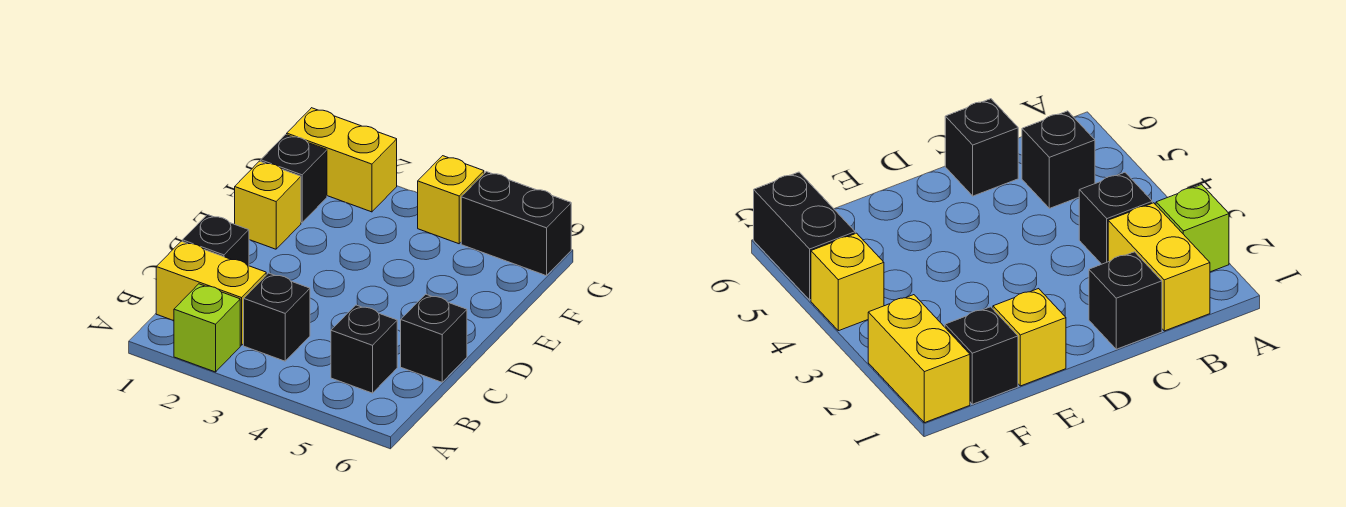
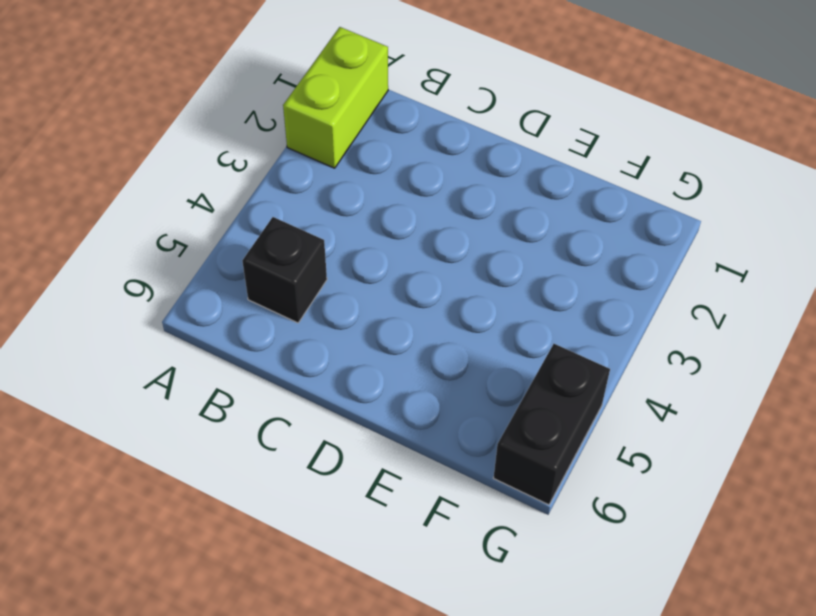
lime brick A1:A2 level 1 -> lime brick A2 level 1
none -> yellow brick B1:B2 level 1
none -> black brick B3 level 1

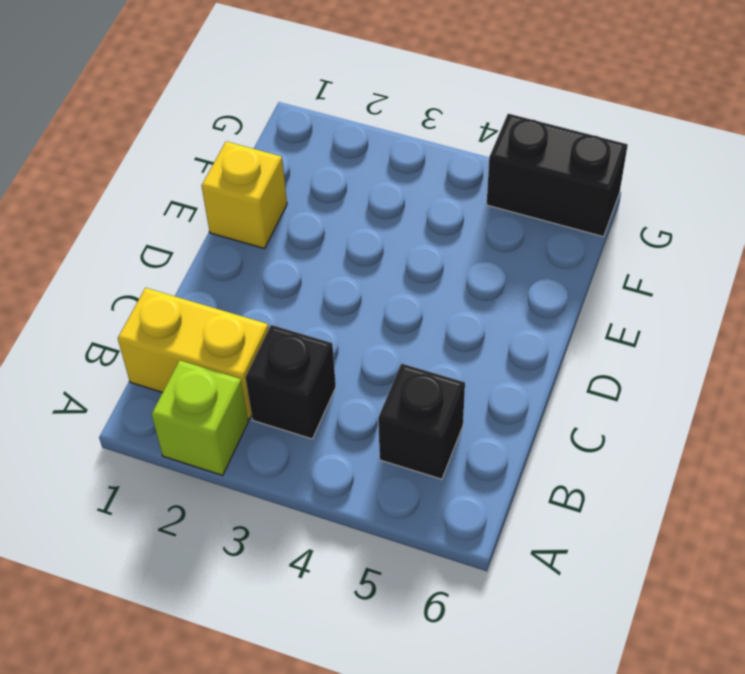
none -> black brick C1 level 1
none -> black brick C6 level 1

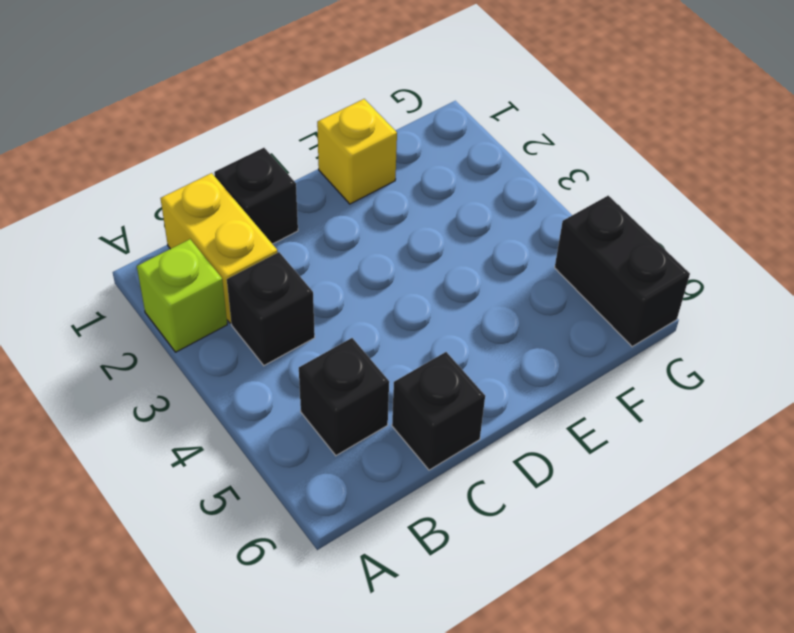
none -> black brick F1 level 1
none -> yellow brick G1:G2 level 1

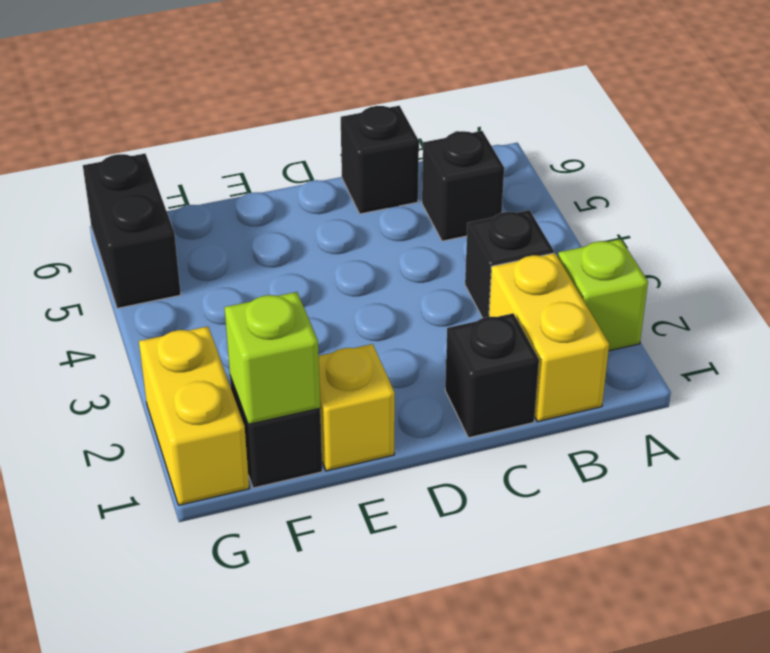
lime brick F1 level 2 -> none
none -> yellow brick G4 level 1

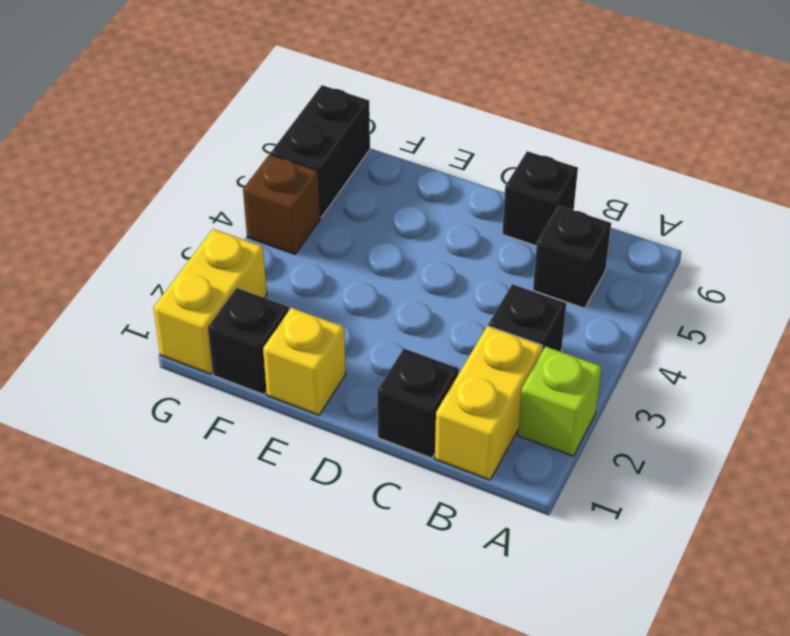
brown brick G4 level 1 -> yellow brick G4 level 1

